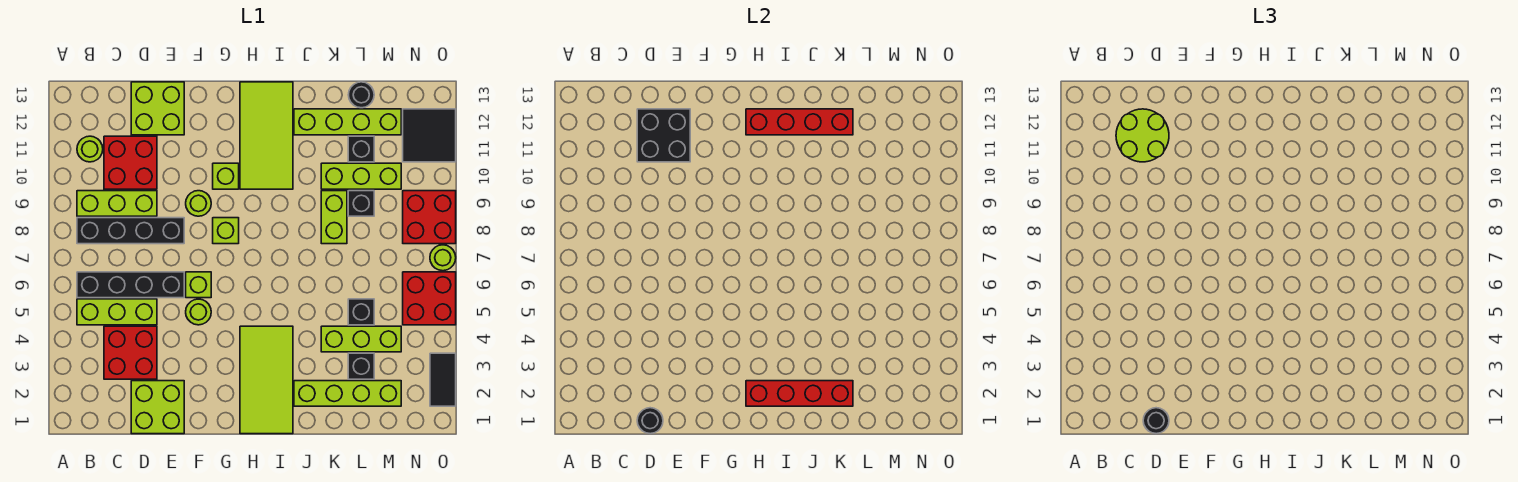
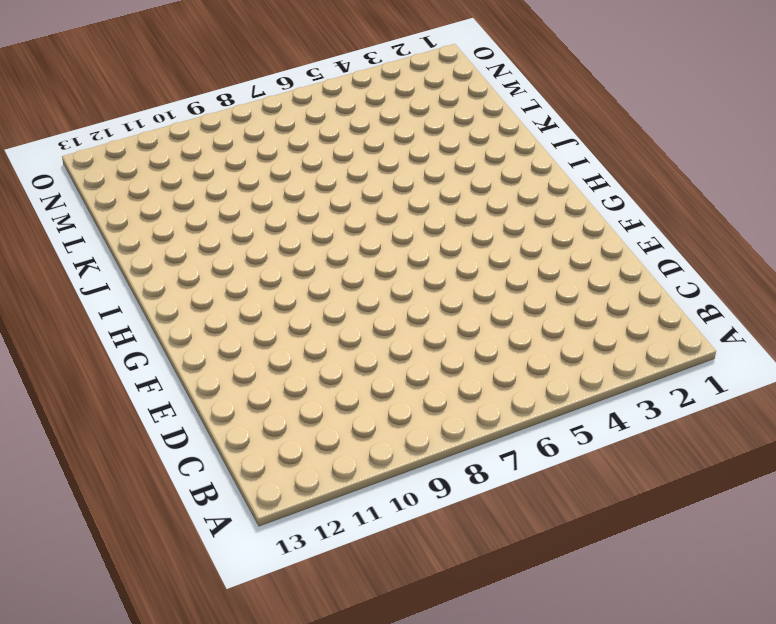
none -> lime brick B5:D5 level 1
none -> black brick B6:E6 level 1
none -> black brick B8:E8 level 1
none -> lime brick B9:D9 level 1

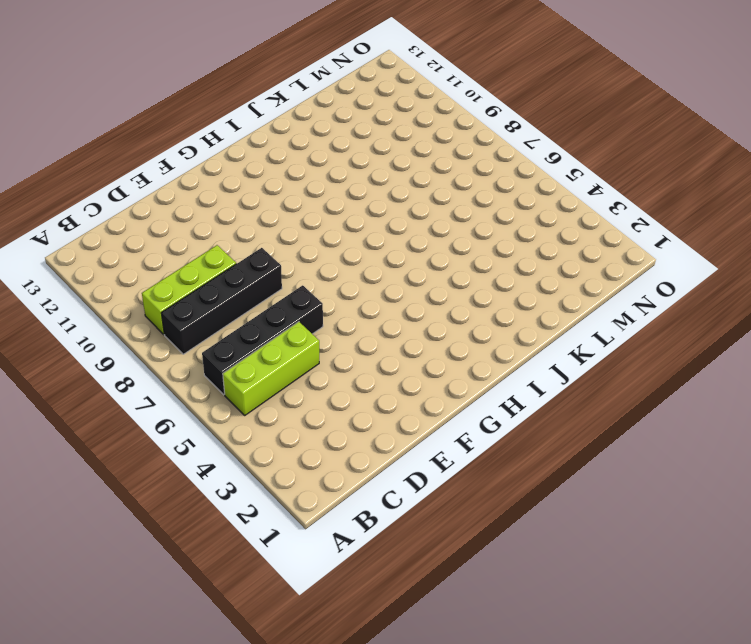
none -> lime round brick B11 level 1
none -> red brick C3:D4 level 1
none -> red brick C10:D11 level 1
none -> lime brick D1:E2 level 1

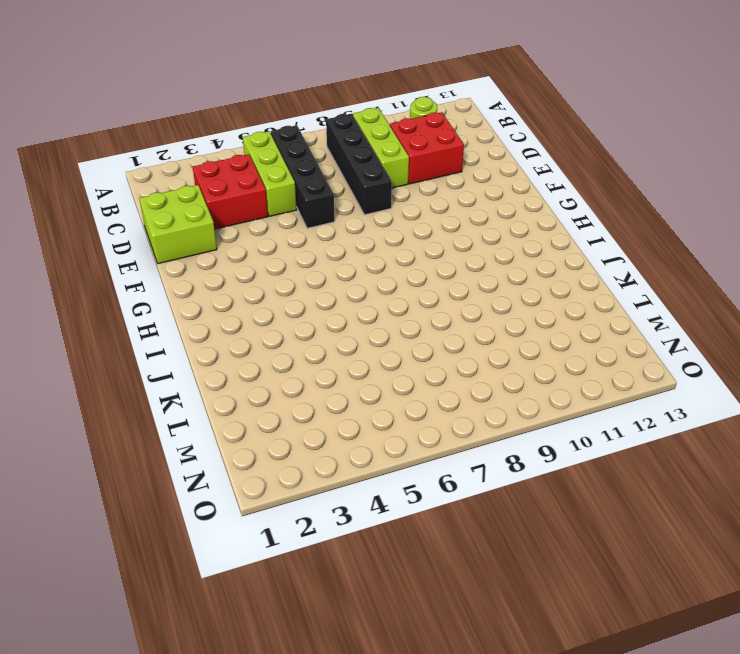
none -> lime brick D12:E13 level 1
none -> lime round brick F5 level 1
none -> lime brick F6 level 1
none -> lime round brick F9 level 1

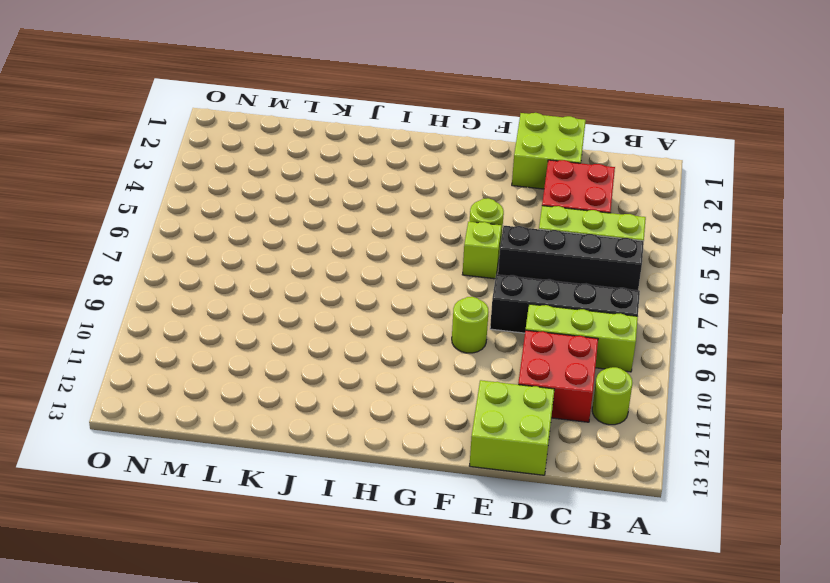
none -> lime brick G8 level 1
none -> lime brick G10 level 1
none -> lime tile H1:I4 level 1
none -> lime tile H10:I13 level 1

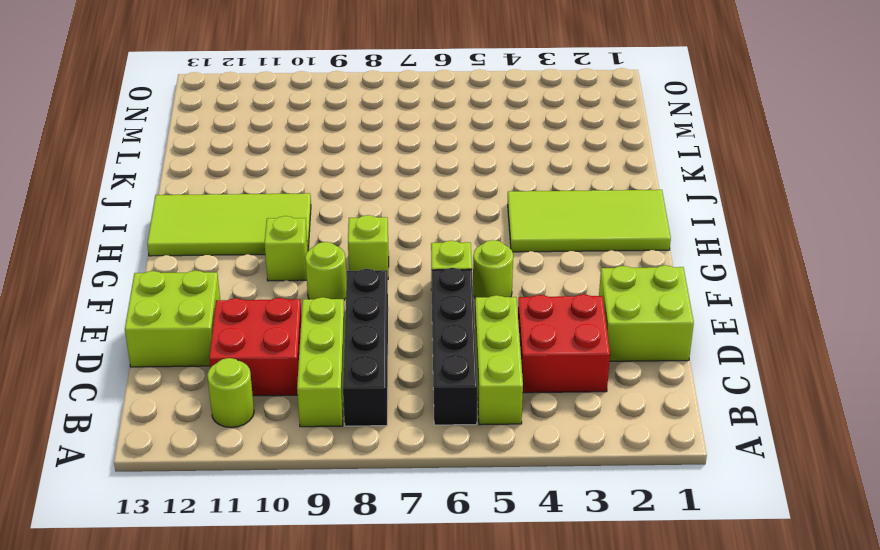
none -> lime brick J2:M2 level 1
none -> lime brick J12:M12 level 1
none -> lime brick K4:M4 level 1
none -> lime brick K8:K9 level 1

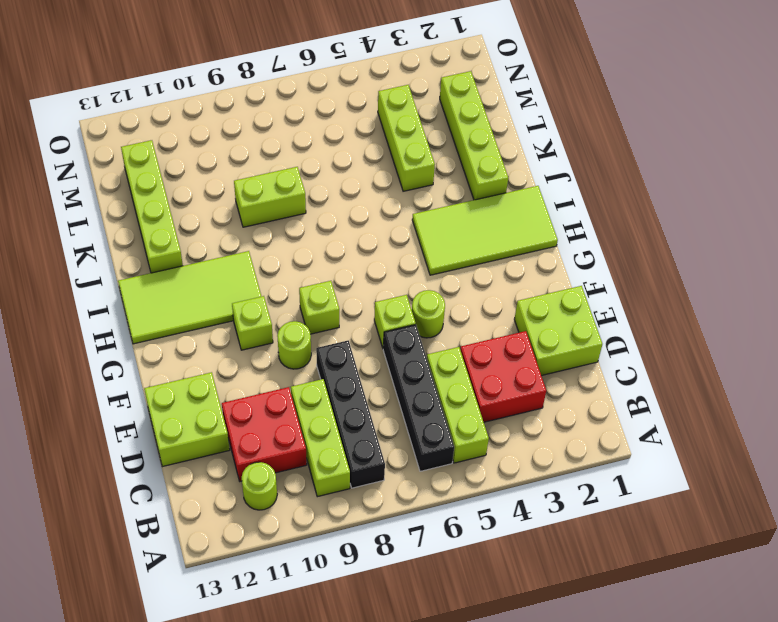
none -> lime brick K10:M10 level 1
none -> black brick L3 level 1
none -> black brick L5 level 1
none -> black brick L9 level 1

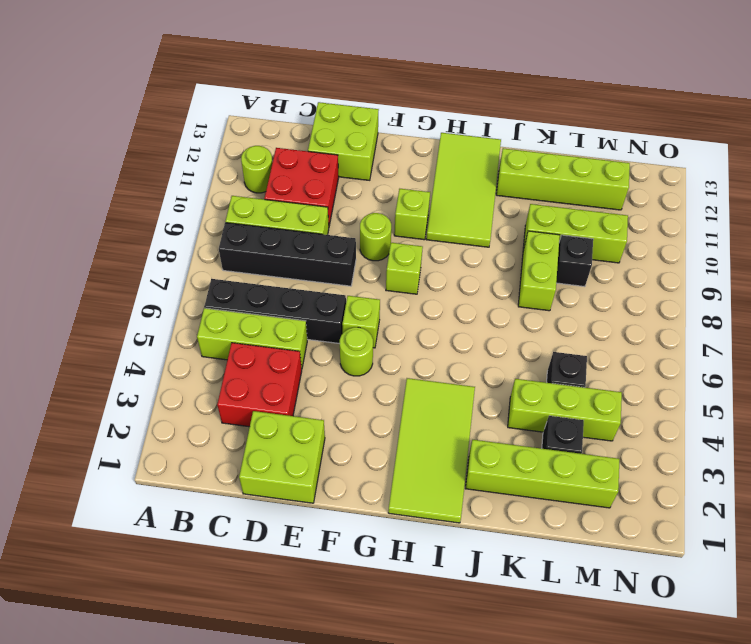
none -> black brick L11 level 1
none -> black round brick L13 level 1
none -> red brick N5:O6 level 1
none -> red brick N8:O9 level 1

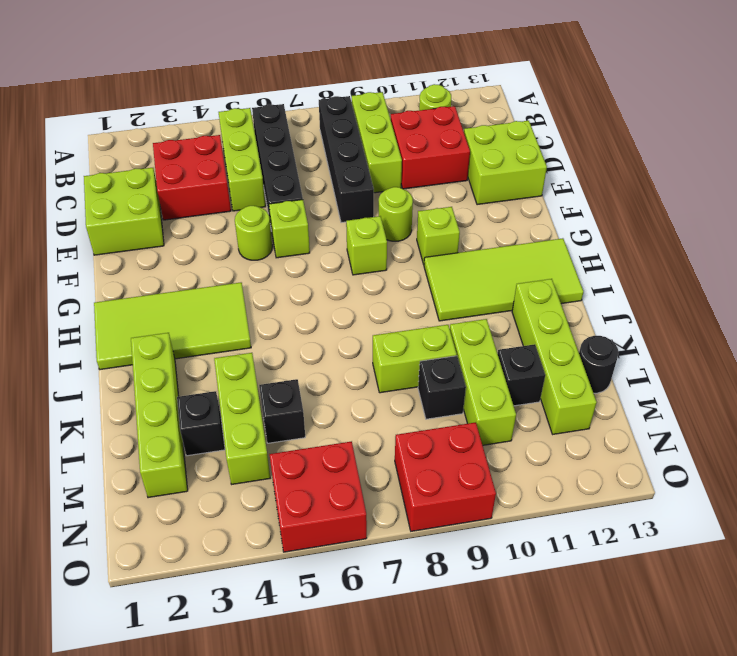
none -> black tile N11:O12 level 1
none -> black tile O2:O3 level 1
none -> lime round brick O7 level 1
none -> black round brick D1 level 2

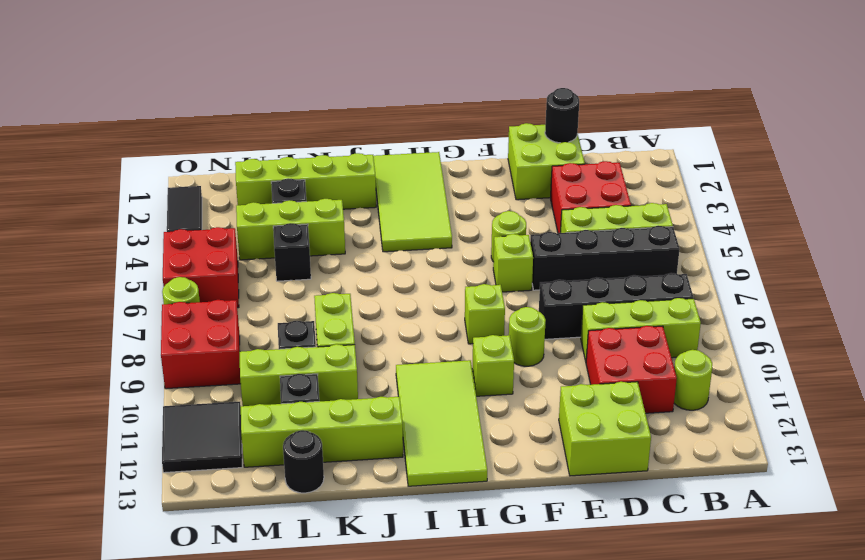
none -> black brick D11:E12 level 2
none -> red brick H2:K2 level 2
none -> red brick H12:K12 level 2
none -> lime round brick C11:D12 level 3

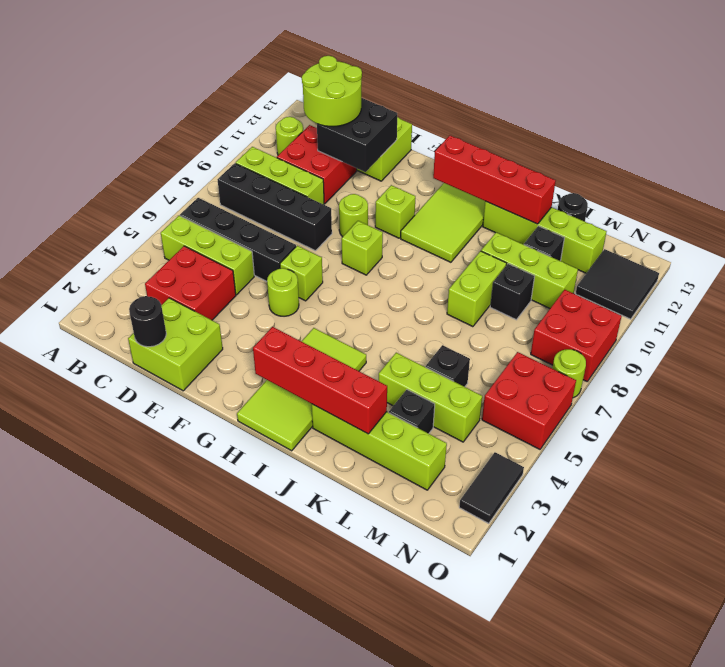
none -> black round brick D1 level 3

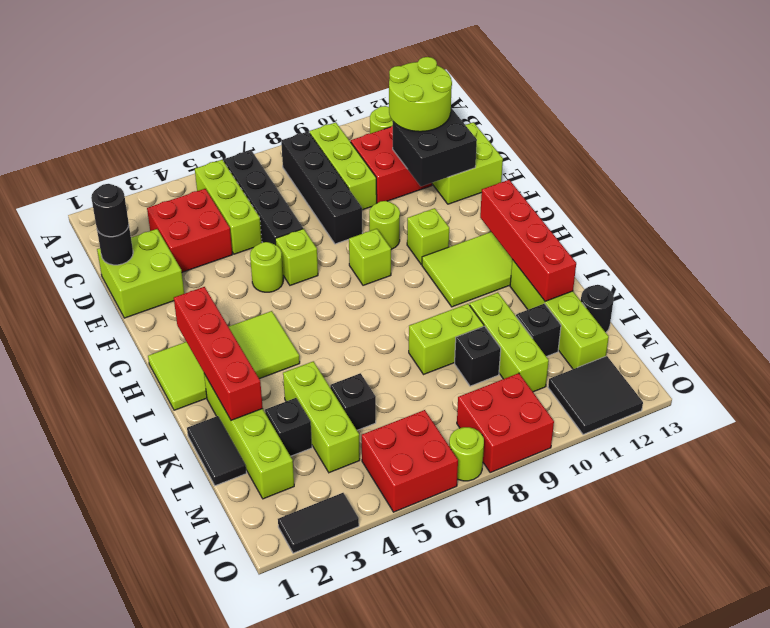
black tile K1:L1 level 1 -> none

